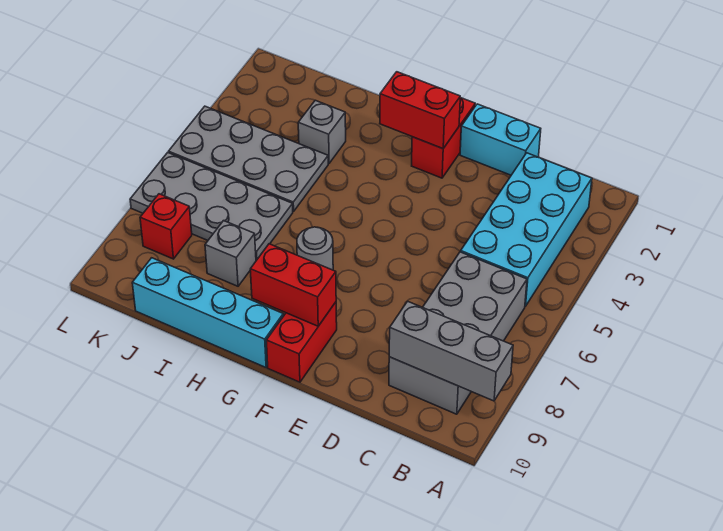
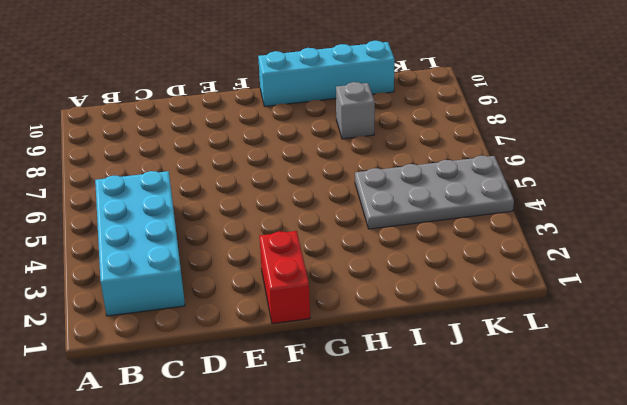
none -> grey brick B6:C9 level 1
none -> cyan brick D1:E1 level 1
none -> red brick F9:F10 level 1

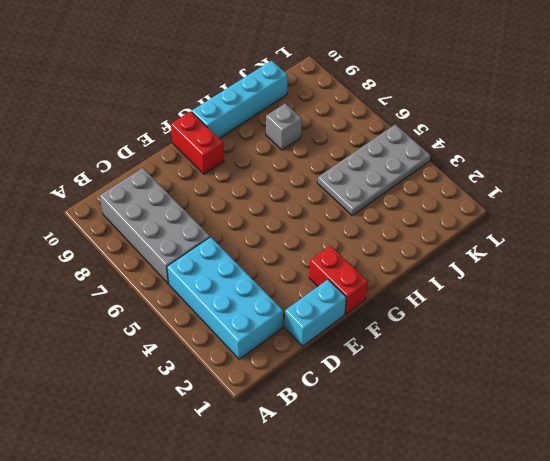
none -> grey round brick G7 level 1
none -> grey brick I3 level 1
none -> grey plate I6:L7 level 1

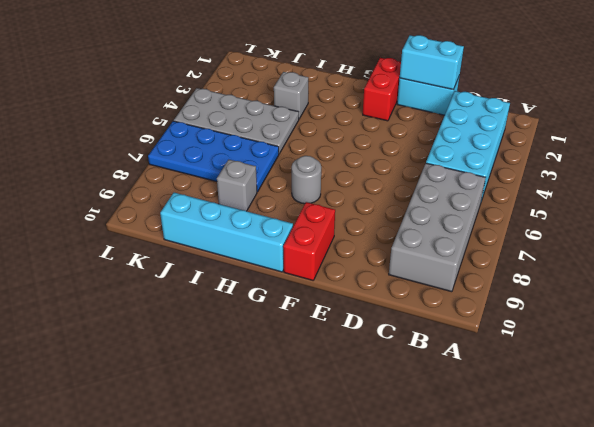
cyan brick D1:E1 level 2 -> none
blue plate I6:L7 level 1 -> grey plate I6:L7 level 1
none -> red brick K8 level 1
none -> grey brick A9:C9 level 2
none -> red brick F2:G2 level 2

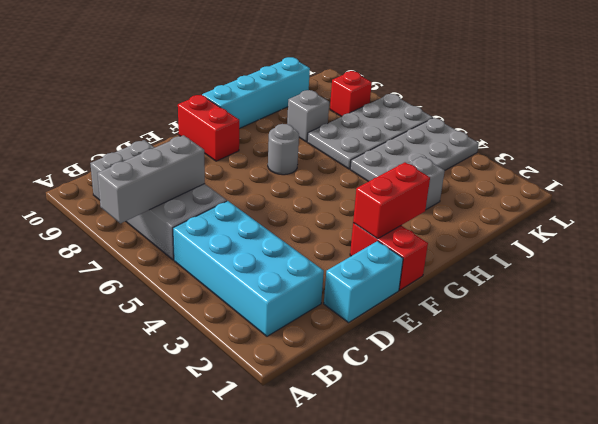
grey brick A7:C7 level 2 -> grey brick A9:C9 level 2
none -> red brick F9:G9 level 2

